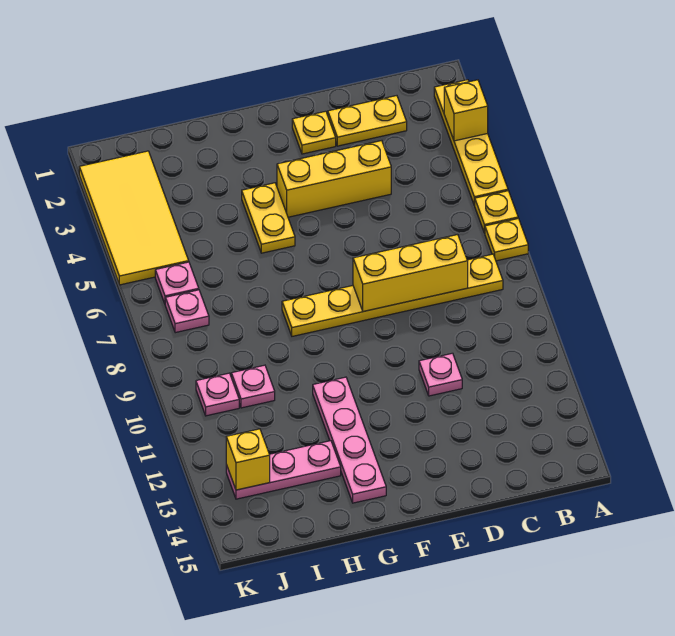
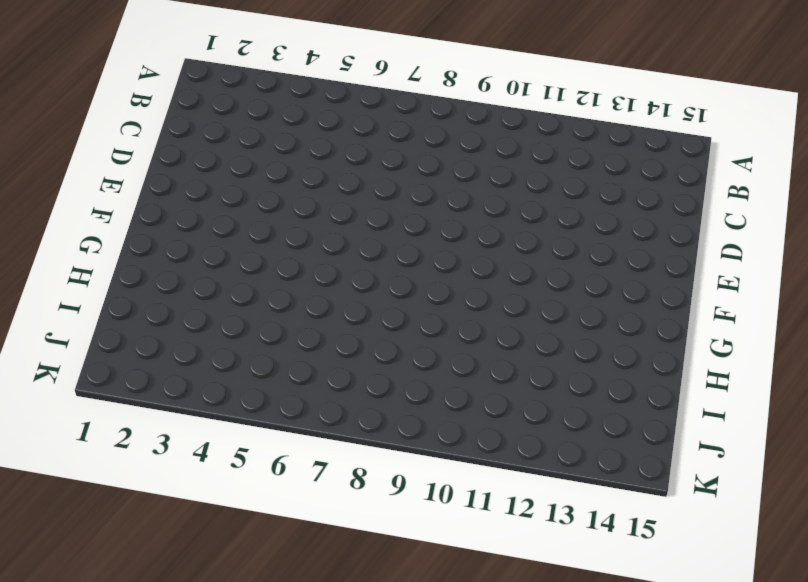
none -> yellow plate A2:A5 level 1
none -> yellow plate A6 level 1
none -> yellow plate A7 level 1

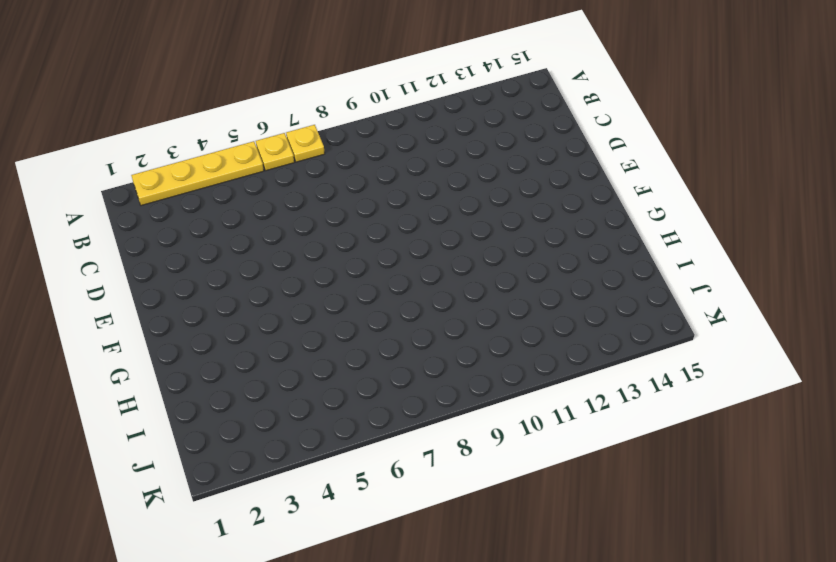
none -> yellow plate B8:G8 level 1
none -> yellow plate C2:D2 level 1
none -> yellow brick D4:F4 level 1

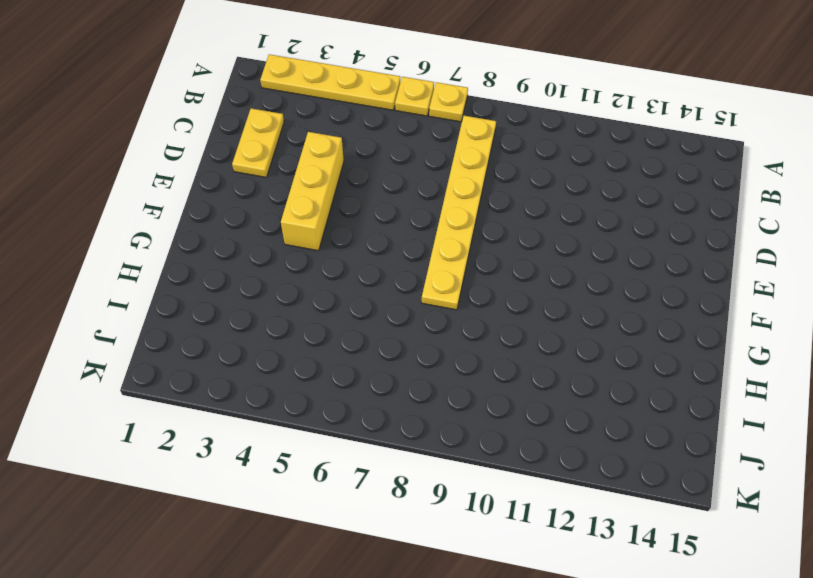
none -> pink plate D11 level 1
none -> yellow plate E2 level 1
none -> yellow plate G4:G5 level 1

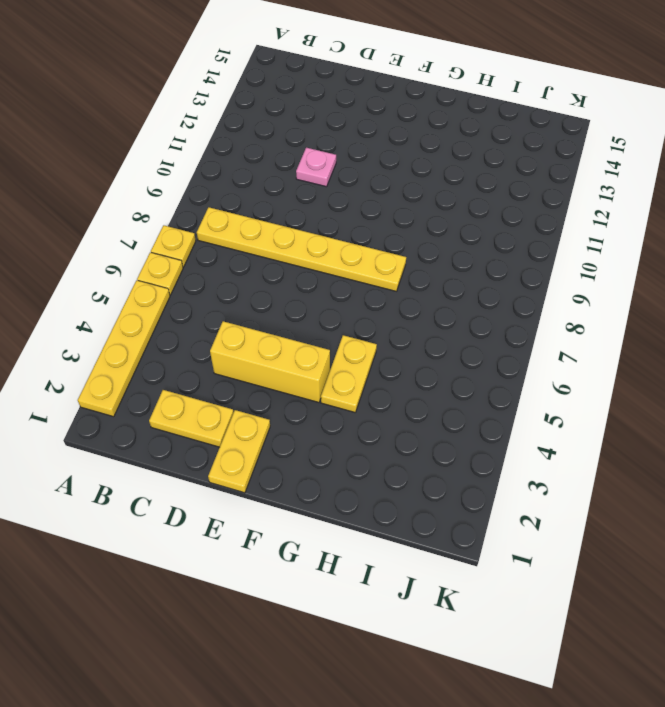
yellow plate E1:E2 level 1 -> yellow plate E2 level 1
none -> pink plate G11:G14 level 1
none -> pink plate H13:J13 level 1
none -> pink plate I10 level 1

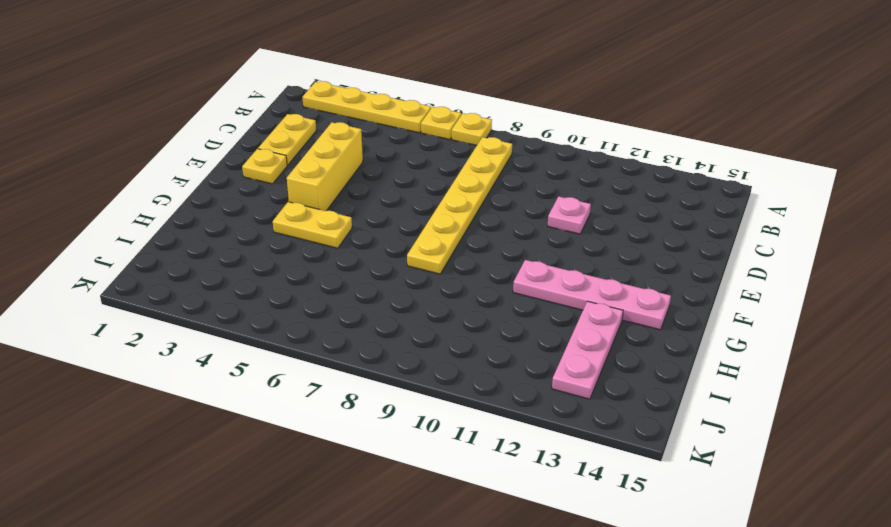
none -> pink plate I10 level 1
none -> yellow tile J2:K5 level 1
none -> pink plate J6 level 1

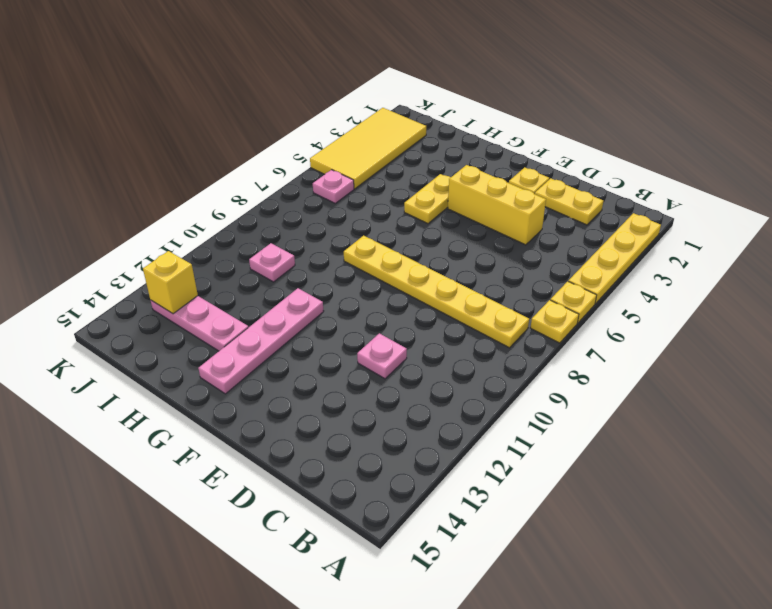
none -> pink plate J7 level 1
none -> pink plate J10 level 1
none -> yellow brick A3 level 2

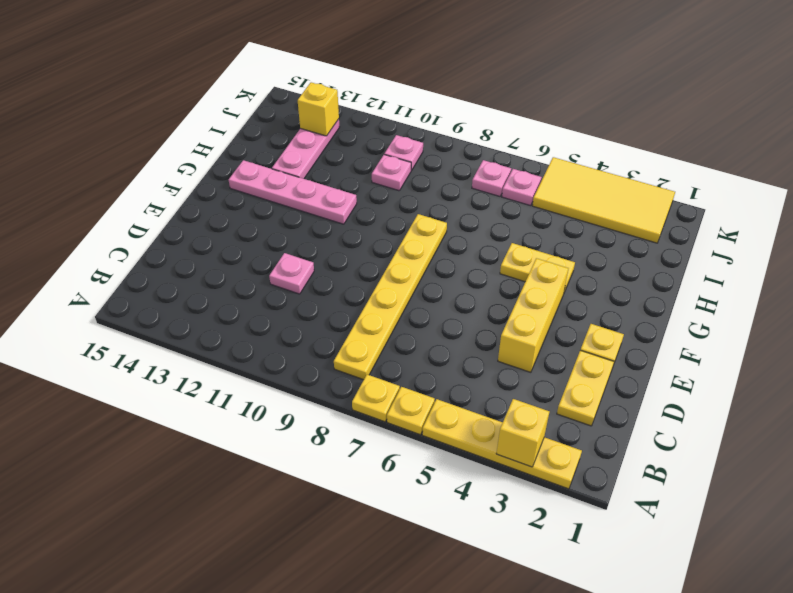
none -> yellow brick C8:E8 level 2

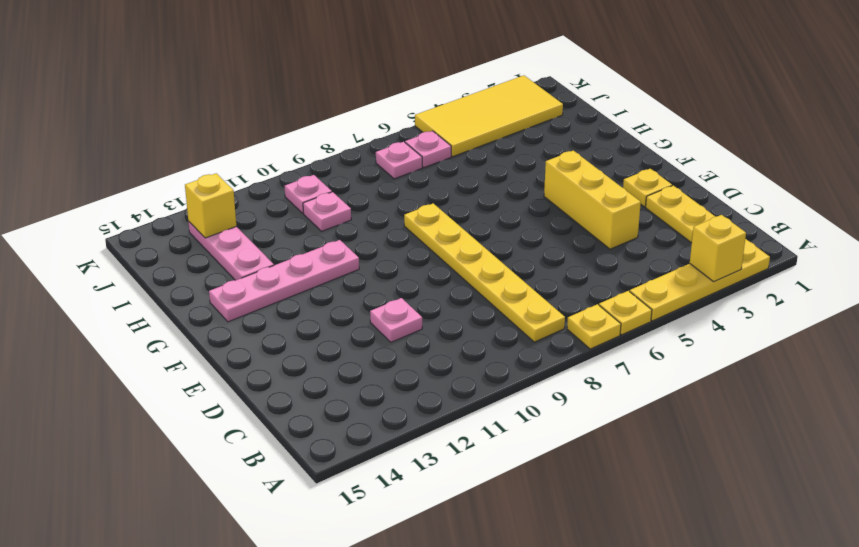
none -> yellow plate G4:G5 level 1
none -> yellow brick C8:E8 level 2

